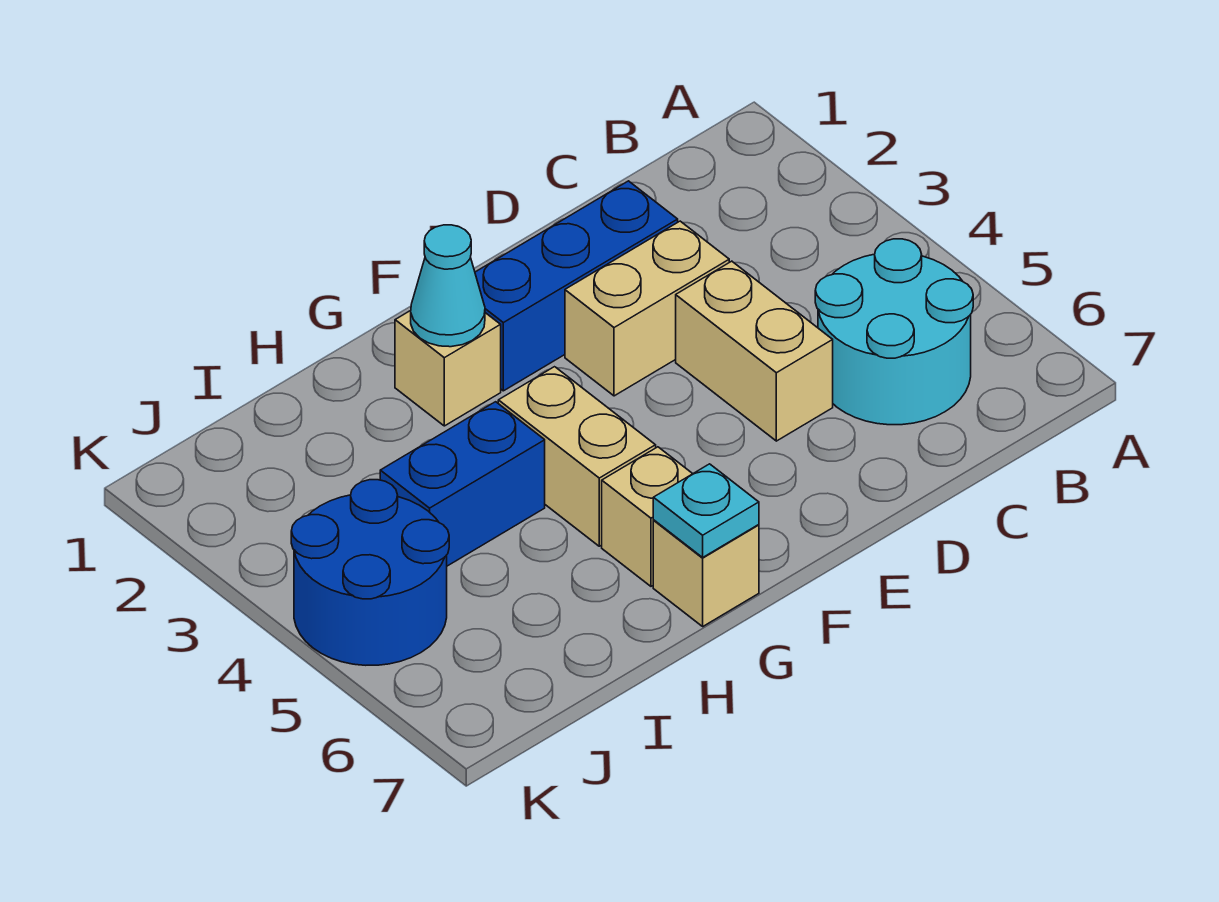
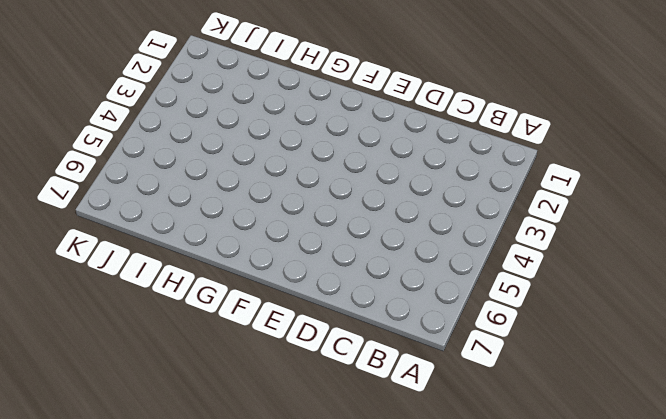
none -> cyan round brick B5:C6 level 1
none -> blue brick D2:F2 level 1
none -> tan brick D3:E3 level 1

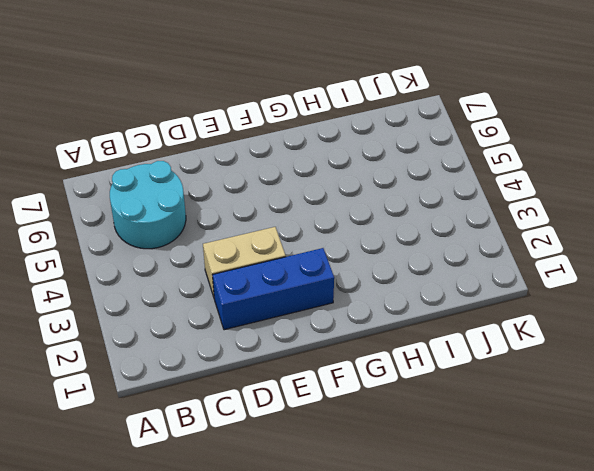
none -> tan brick D4:D5 level 1
none -> tan brick G2 level 1
none -> tan brick G4:G5 level 1

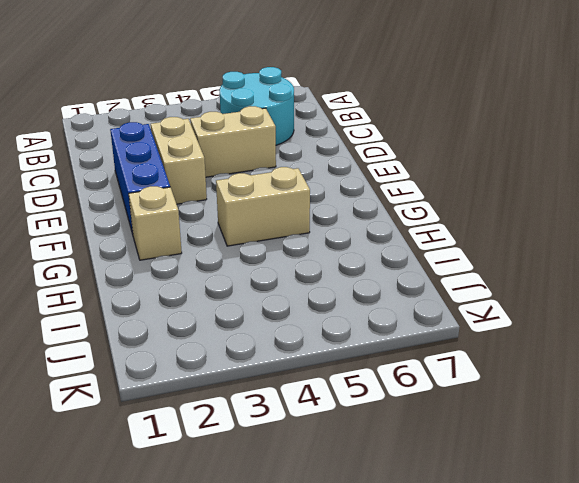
none -> tan brick G6 level 1
none -> tan brick G7 level 1
none -> blue brick H4:I4 level 1

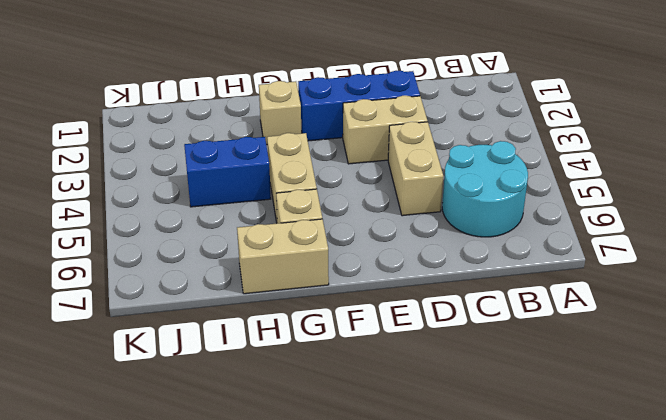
tan brick G7:H7 level 1 -> tan brick G7 level 1
none -> blue round brick J4:K5 level 1
none -> cyan cone G2 level 2
none -> cyan plate G7 level 2

